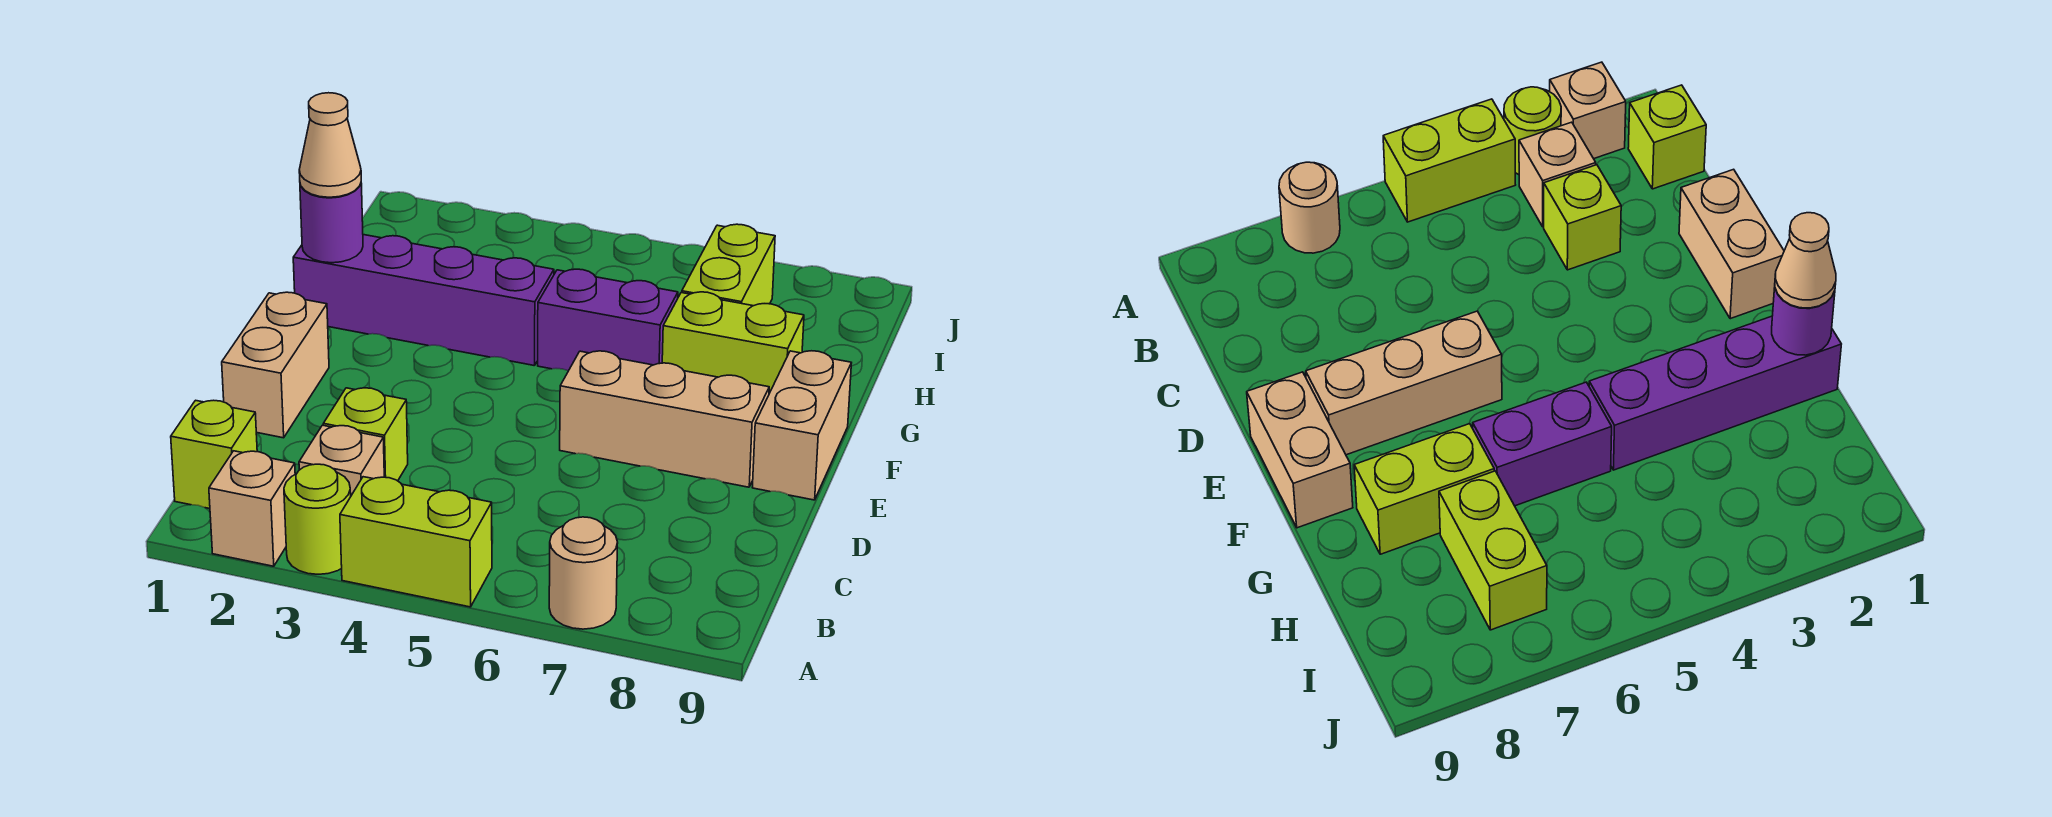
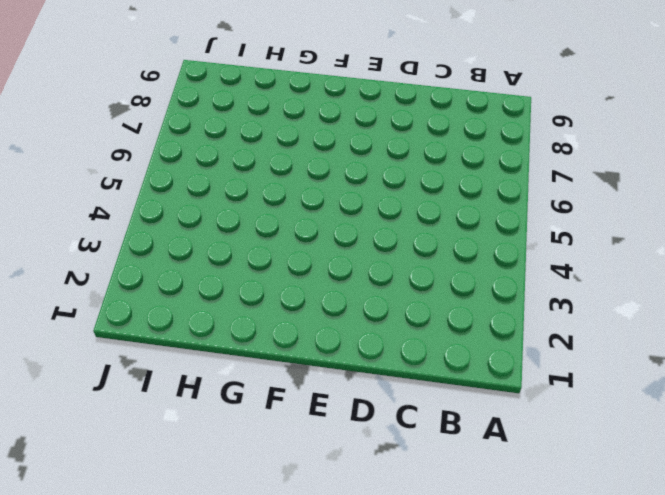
none -> tan brick A2 level 1
none -> lime round brick A3 level 1
none -> lime brick A4:A5 level 1

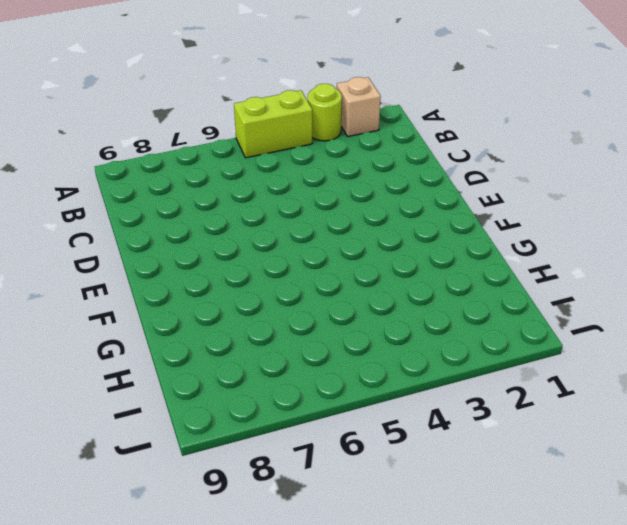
none -> tan round brick A7 level 1
none -> lime brick B1 level 1
none -> tan brick B3 level 1

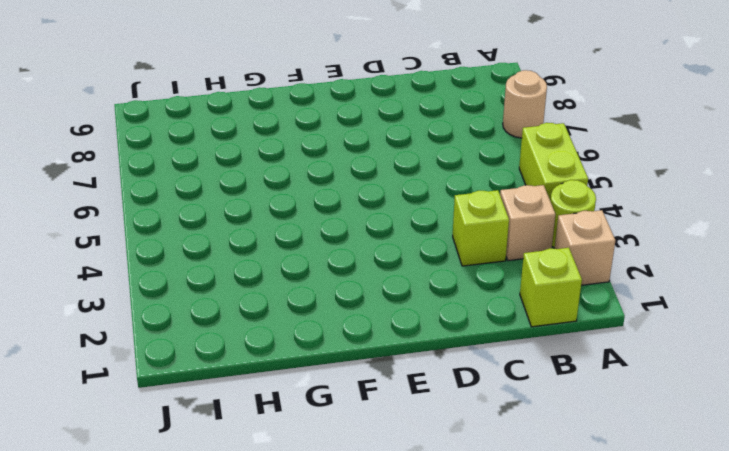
none -> tan brick D1:E1 level 1
none -> tan brick E6:E8 level 1
none -> tan brick E9:F9 level 1

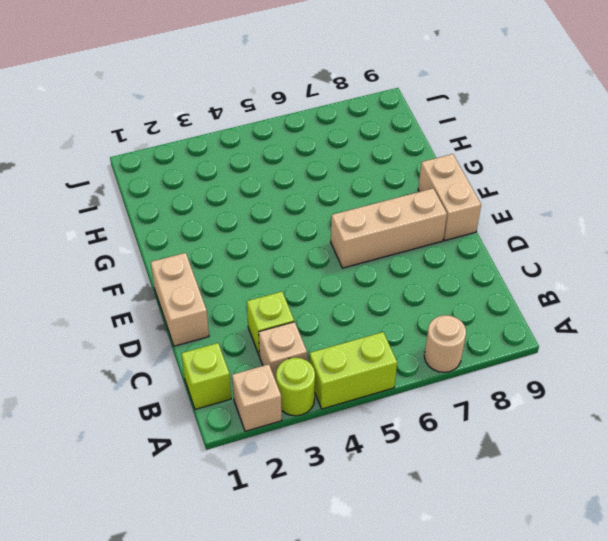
none -> purple brick G1:G4 level 1
none -> purple brick G5:G6 level 1
none -> lime brick G7:G8 level 1

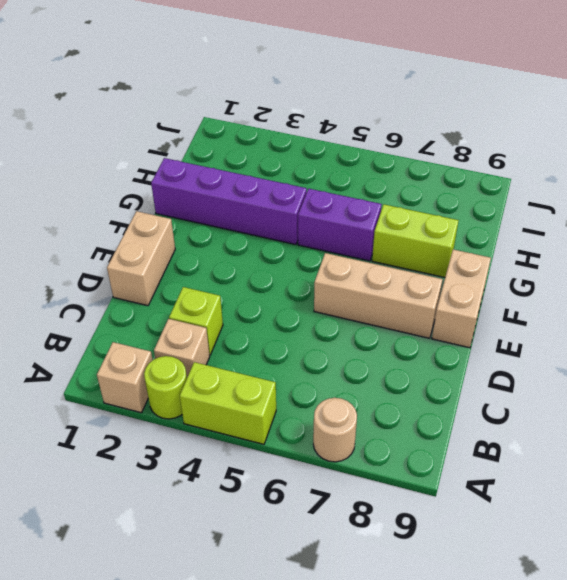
none -> lime brick B1 level 1
none -> lime brick H7:I7 level 1
none -> purple round brick G1 level 2

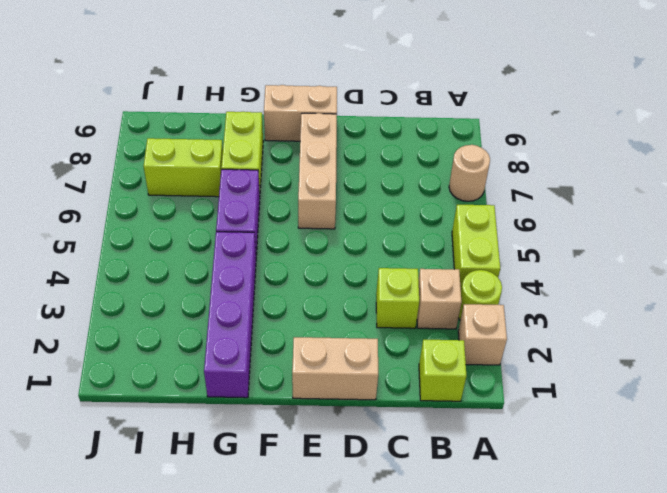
none -> purple round brick G1 level 2
none -> tan cone G1 level 3

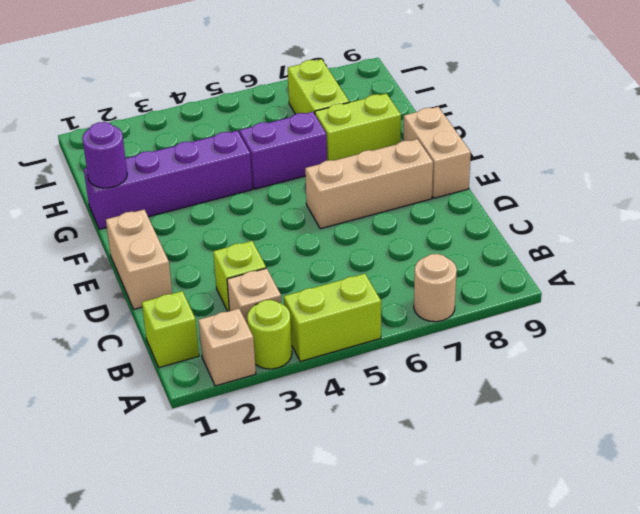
none -> tan cone G1 level 3

